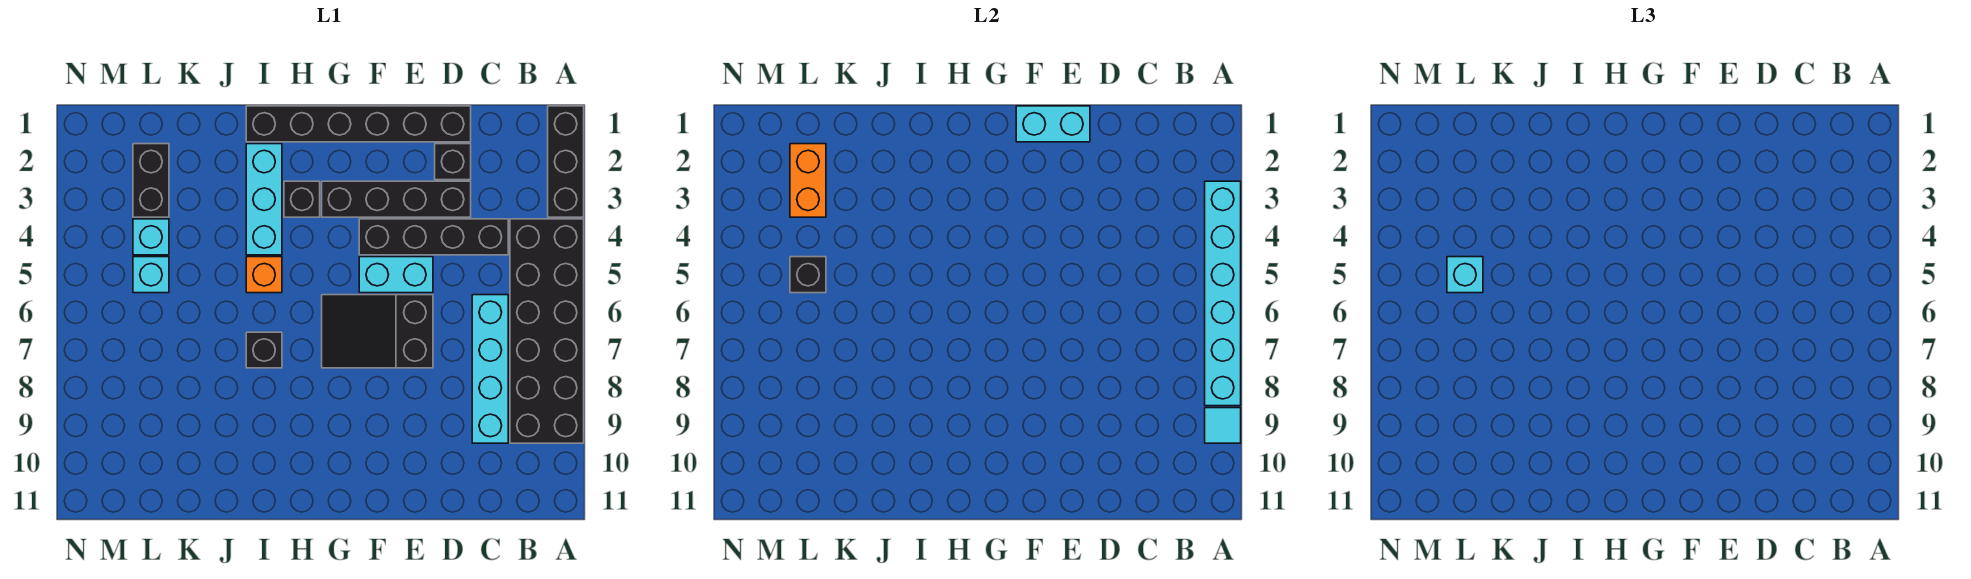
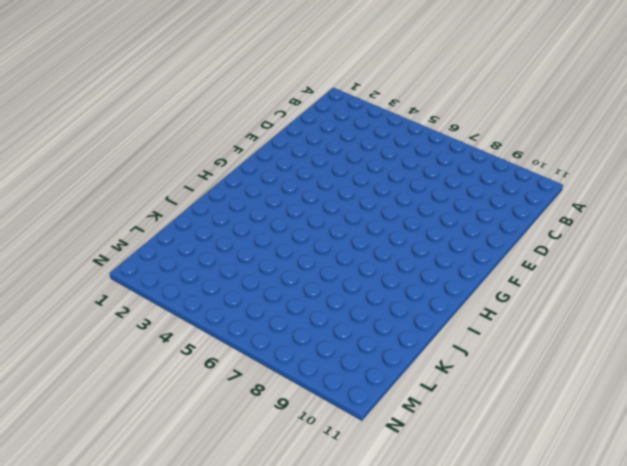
none -> black brick A1:A3 level 1
none -> black brick A4:B9 level 1
none -> black brick C4:F4 level 1

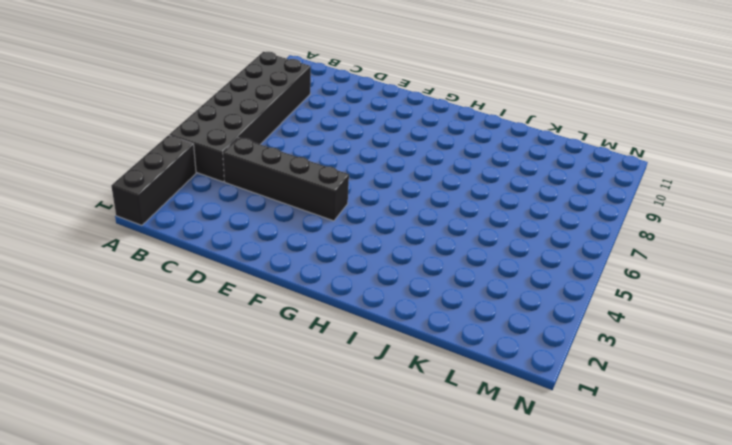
none -> cyan brick C6:C9 level 1
none -> black brick D1:I1 level 1
none -> black brick D2 level 1

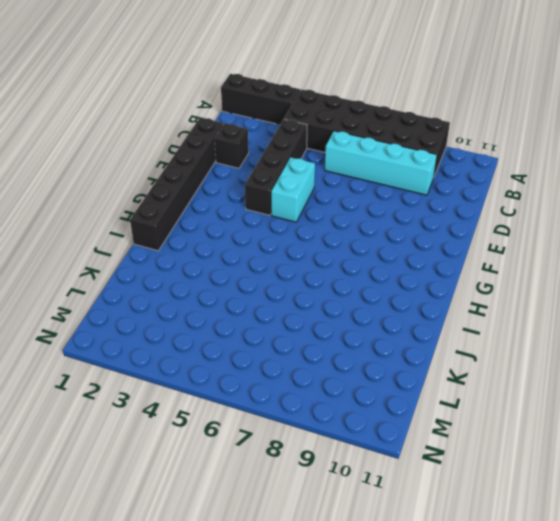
none -> black brick D3:G3 level 1
none -> black slope E6:G7 level 1 top E
none -> black brick H3 level 1

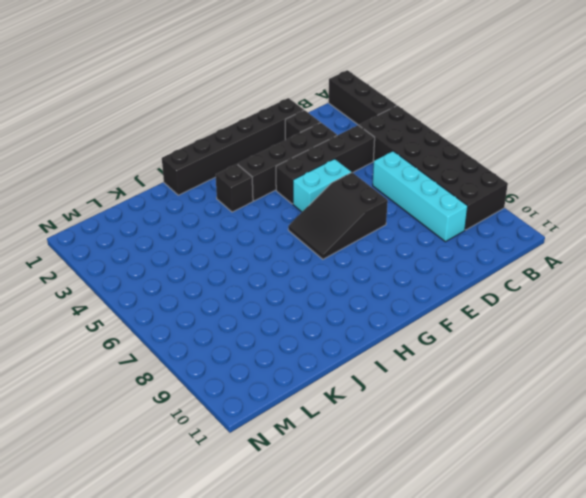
none -> cyan brick I2:I4 level 1
none -> orange brick I5 level 1
none -> black brick I7 level 1

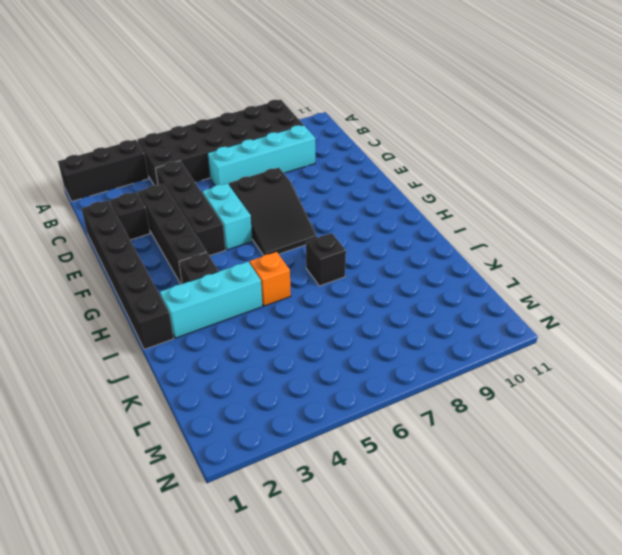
none -> black brick L2:L3 level 1
none -> cyan brick L4 level 1
none -> cyan brick L5 level 1

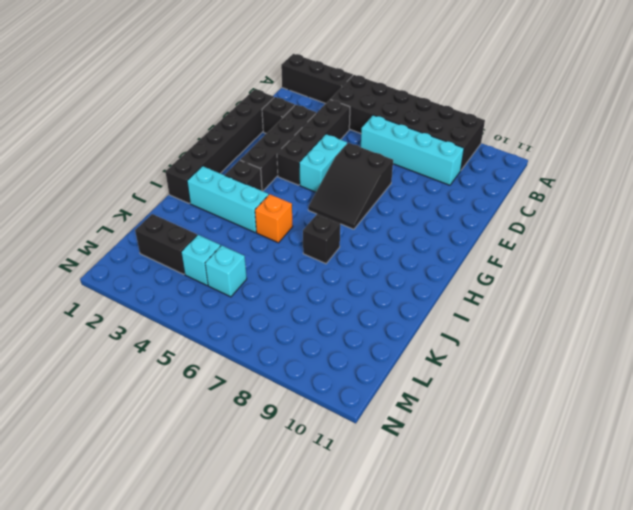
none -> cyan brick A3:A8 level 2
none -> cyan tile A9 level 2
none -> cyan brick E1:F1 level 2

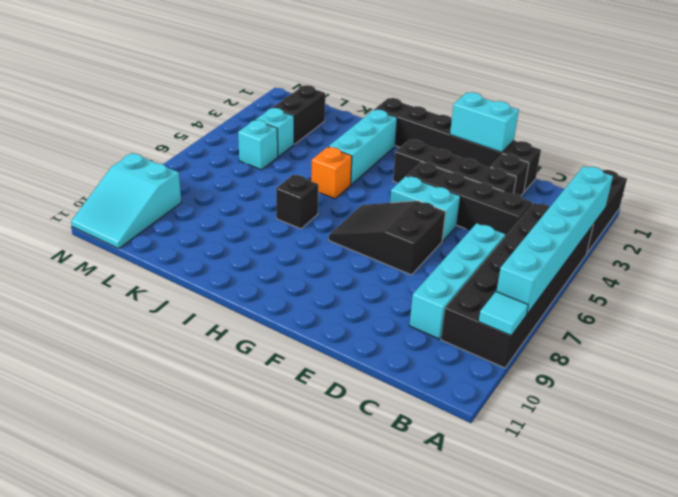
cyan slope M9:N11 level 1 top 9 -> none
none -> black brick H3 level 1
none -> orange brick L2:L3 level 2
none -> black brick L5 level 2

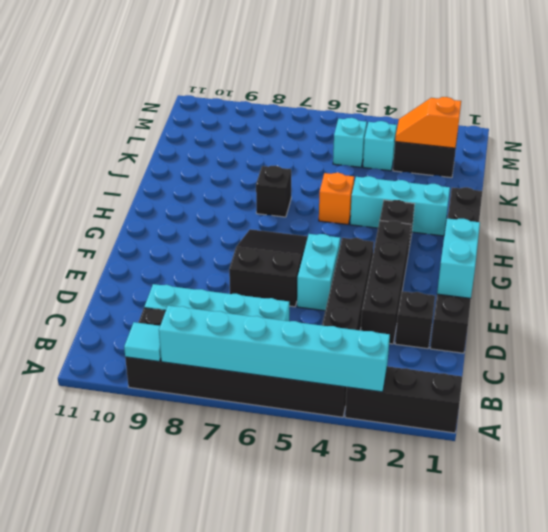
orange slope L2:L3 level 2 top 2 -> orange brick L2:L3 level 2
none -> black brick L5 level 2
none -> cyan brick L5 level 3

